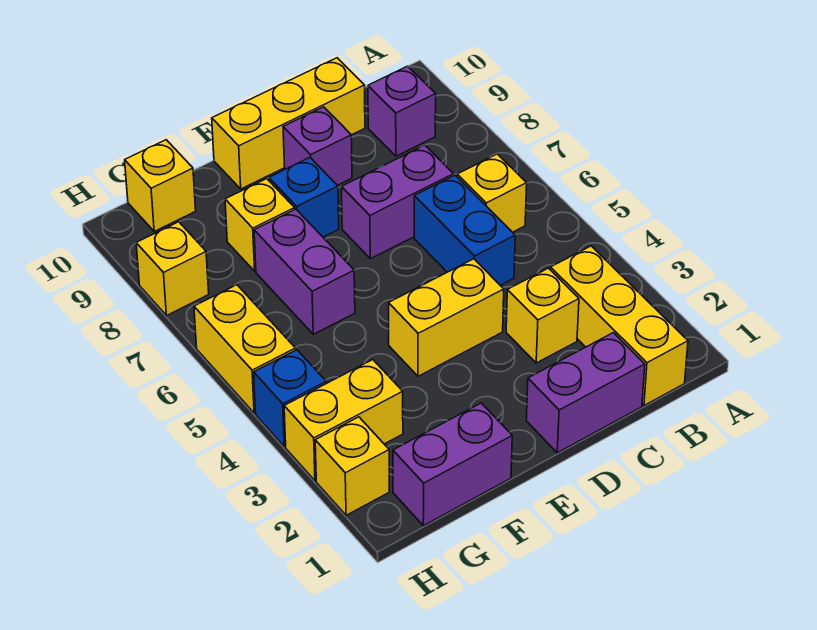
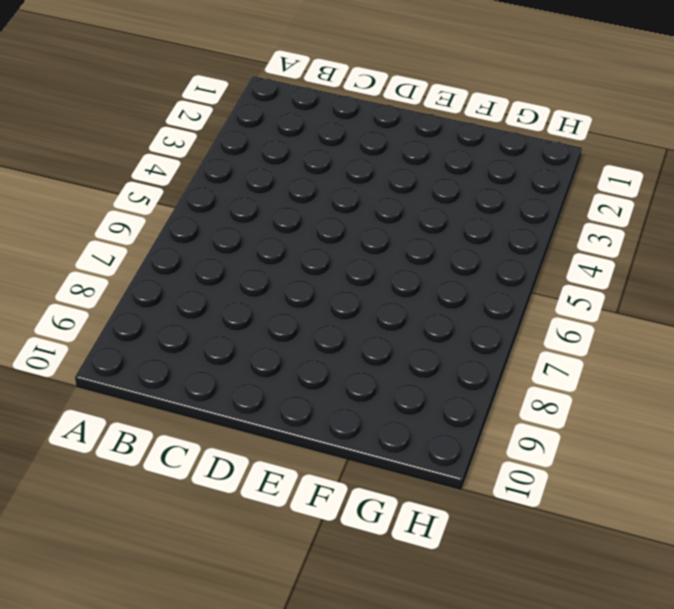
none -> yellow brick B1:B3 level 1
none -> yellow brick B6 level 1
none -> purple brick B9 level 1

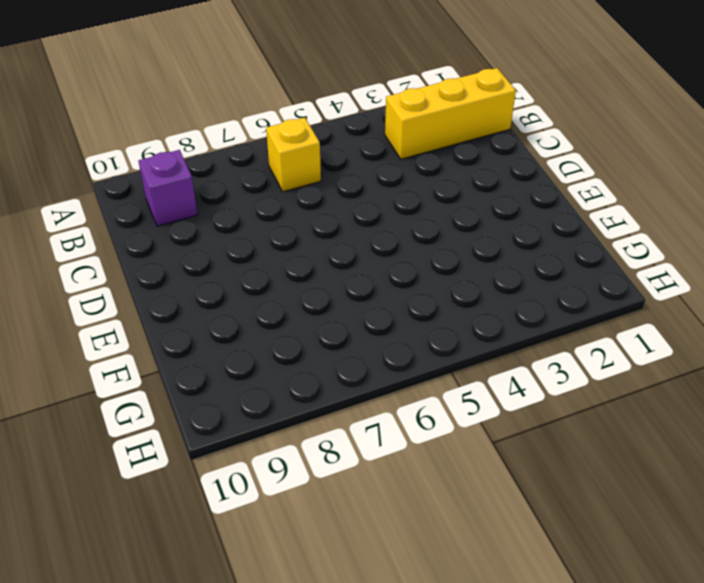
none -> purple brick C1:D1 level 1
none -> yellow brick C3 level 1
none -> blue brick C5:C6 level 1

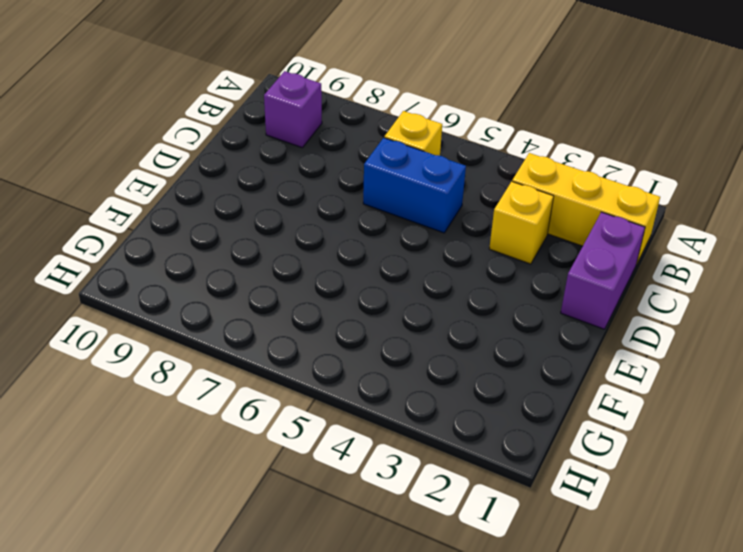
none -> purple brick C7:D7 level 1
none -> yellow brick C10:E10 level 1
none -> yellow brick D4:E4 level 1

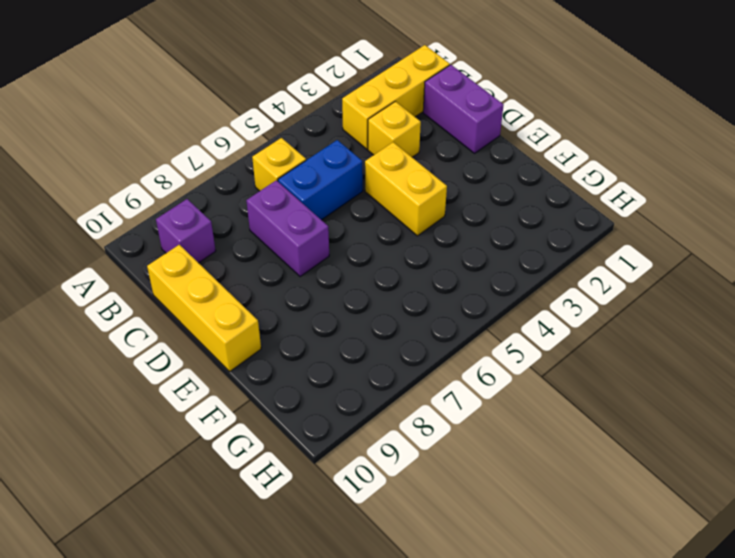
none -> purple brick D9 level 1
none -> blue brick E8 level 1
none -> purple brick F1:G1 level 1

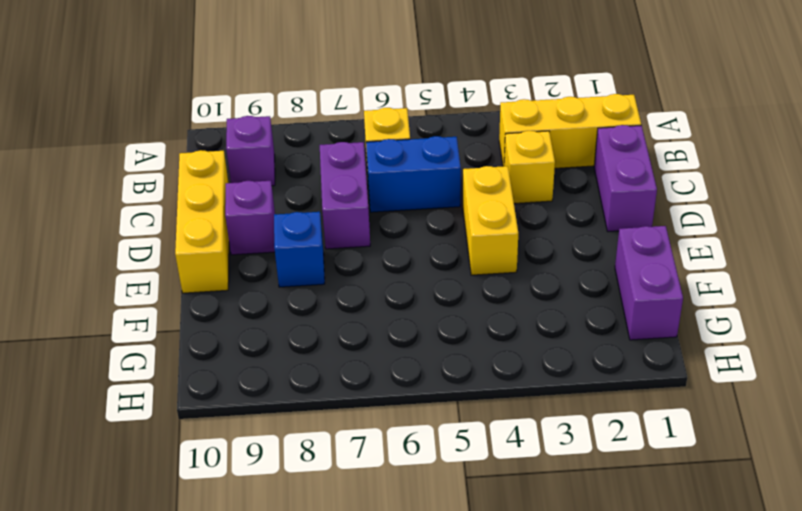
none -> purple brick F6:F7 level 1
none -> yellow brick F8 level 1
none -> yellow brick G3:H3 level 1

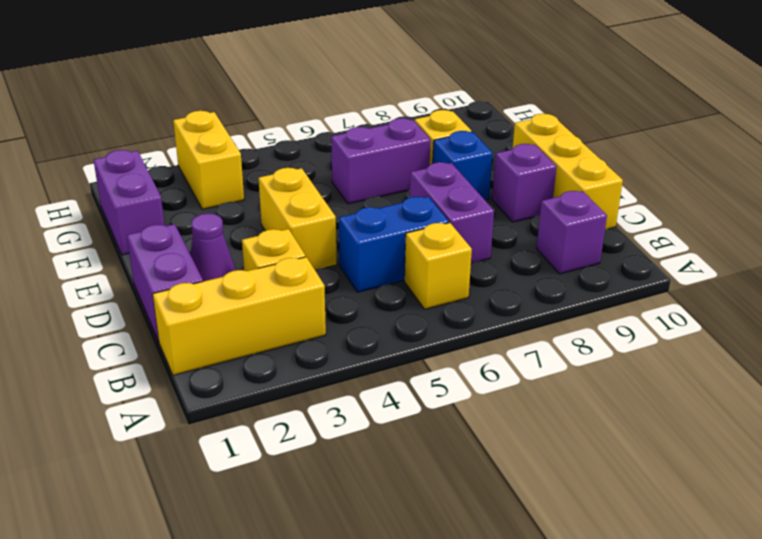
purple cone D2 level 1 -> none
none -> yellow brick G10 level 1
none -> yellow brick H2 level 1
none -> blue brick H4 level 1

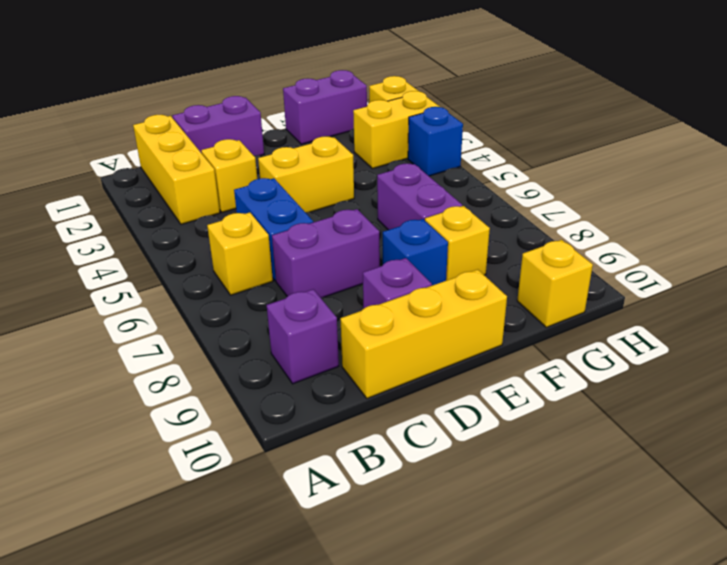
none -> yellow brick H5:H6 level 1
none -> yellow brick H8 level 1

